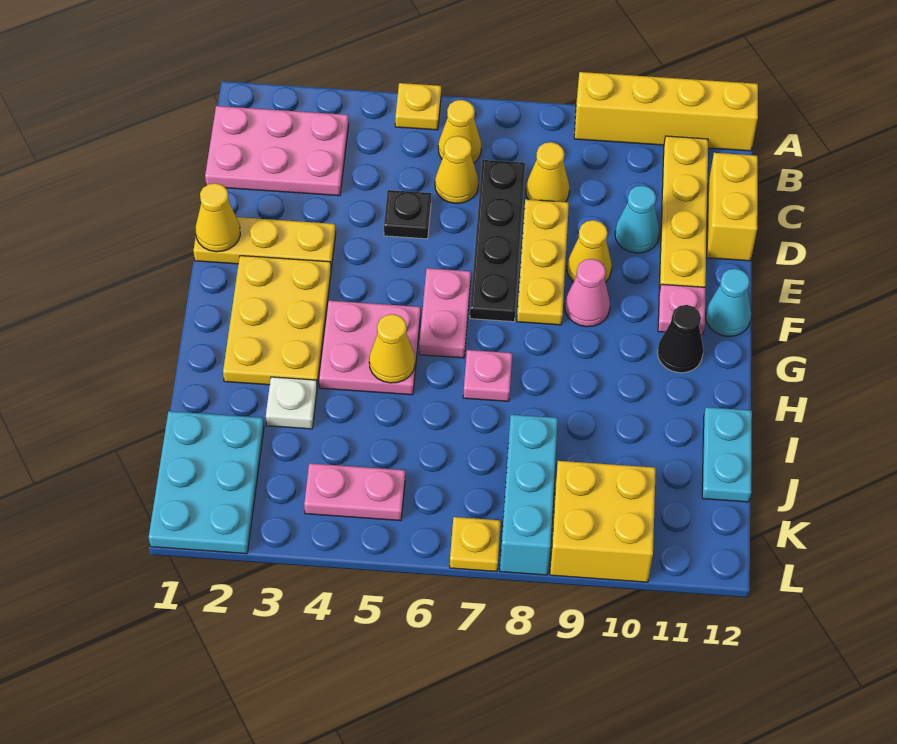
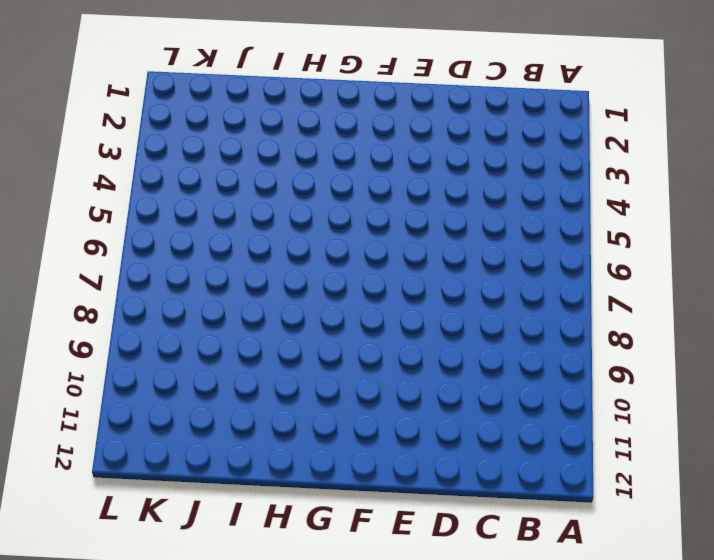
none -> yellow plate A5 level 1
none -> yellow brick A9:A12 level 1
none -> pink plate B1:C3 level 1
none -> yellow cone B6 level 1

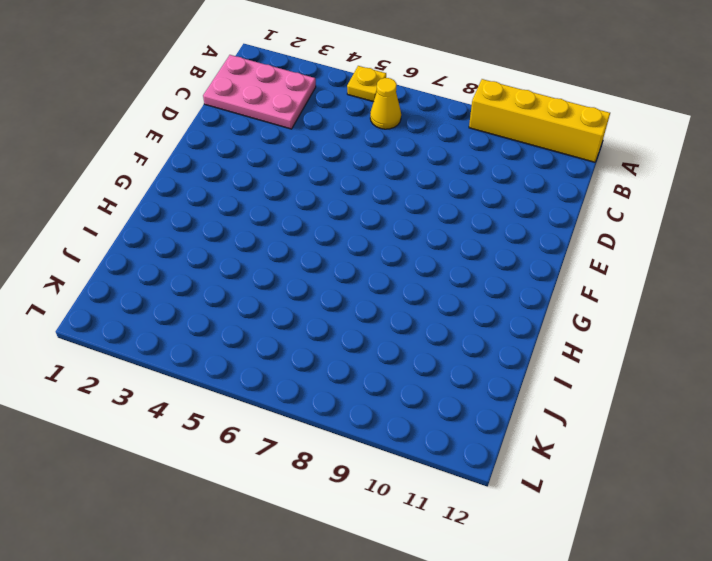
none -> yellow plate B11:E11 level 1
none -> yellow cone C6 level 1
none -> black plate C7:F7 level 1
none -> yellow cone C8 level 1

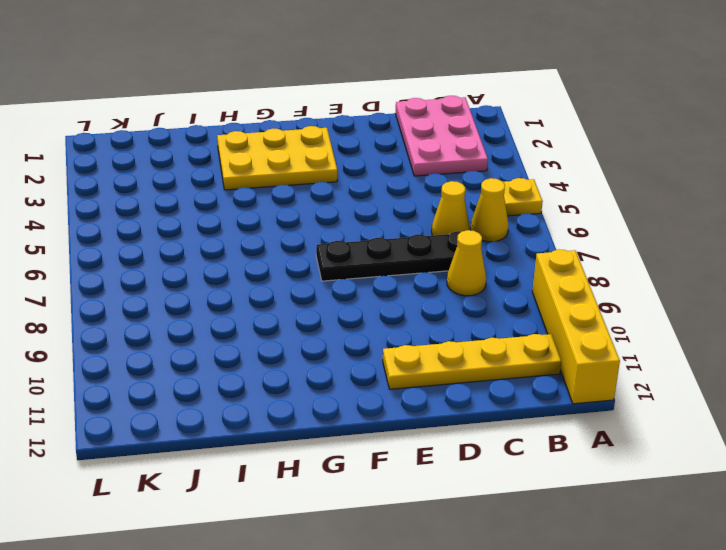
none -> yellow brick C12:D12 level 1
none -> black plate D5 level 1
none -> yellow plate D8:F8 level 1
none -> cyan cone D10 level 1

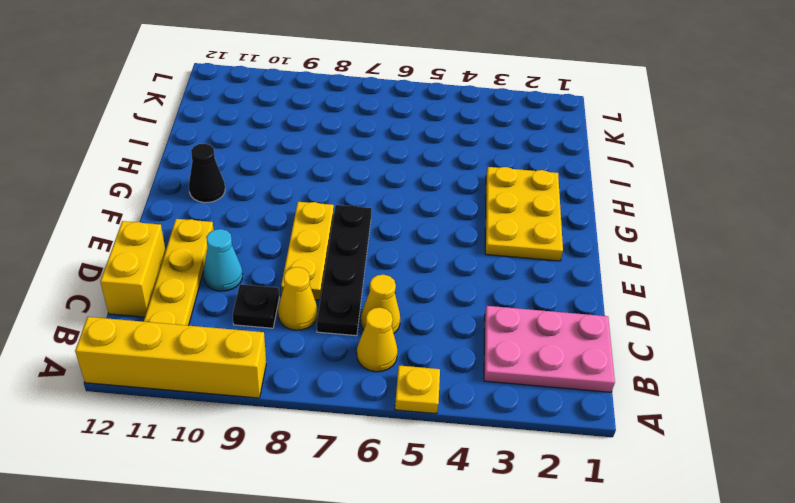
black plate C9 level 1 -> black plate D5 level 1
none -> yellow plate E1:E3 level 1
none -> yellow cone E9 level 1
none -> pink plate F6:G6 level 1
none -> pink cone F9 level 1

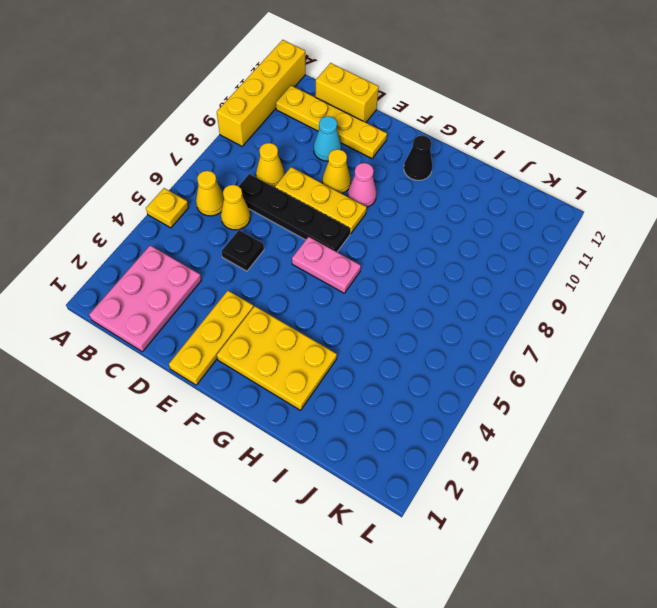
none -> pink plate F11 level 1
none -> cyan cone F12 level 1
none -> pink plate G4:H5 level 1
none -> pink plate H7 level 1

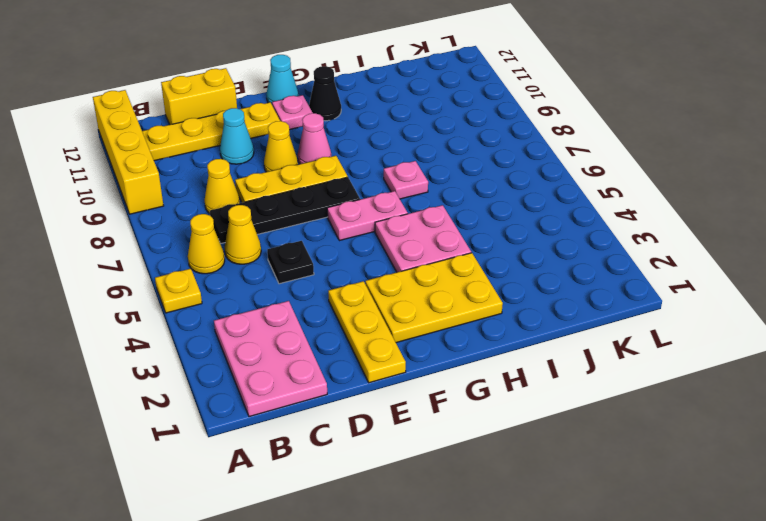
none -> white plate I3 level 1
none -> cyan plate I12:J12 level 1
none -> cyan plate J1:L2 level 1
none -> cyan brick J8:L8 level 1

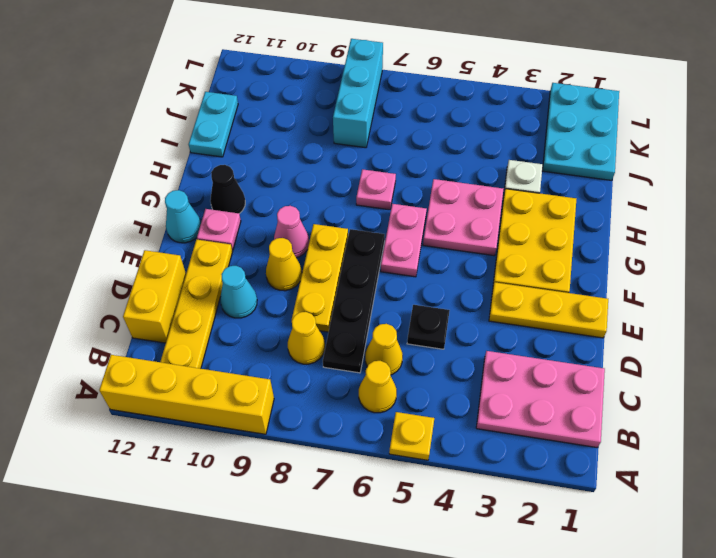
none -> pink plate K4:K5 level 1
none -> yellow brick K9:L10 level 1
none -> yellow plate L7 level 1
none -> yellow cone E1 level 2

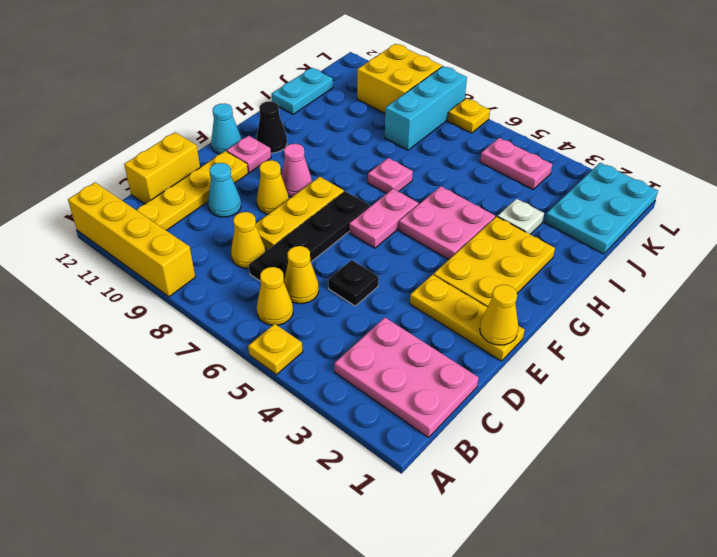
none -> yellow cone H5 level 2

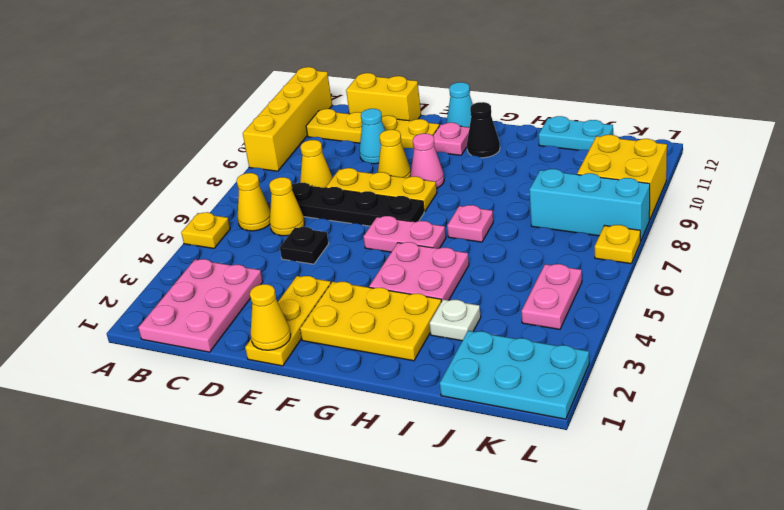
none -> yellow cone H5 level 2

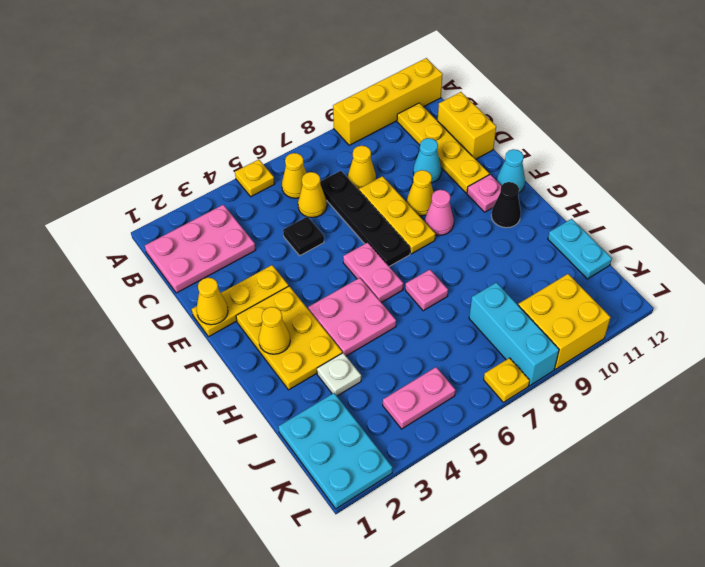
yellow cone G2 level 2 -> yellow cone H5 level 2

